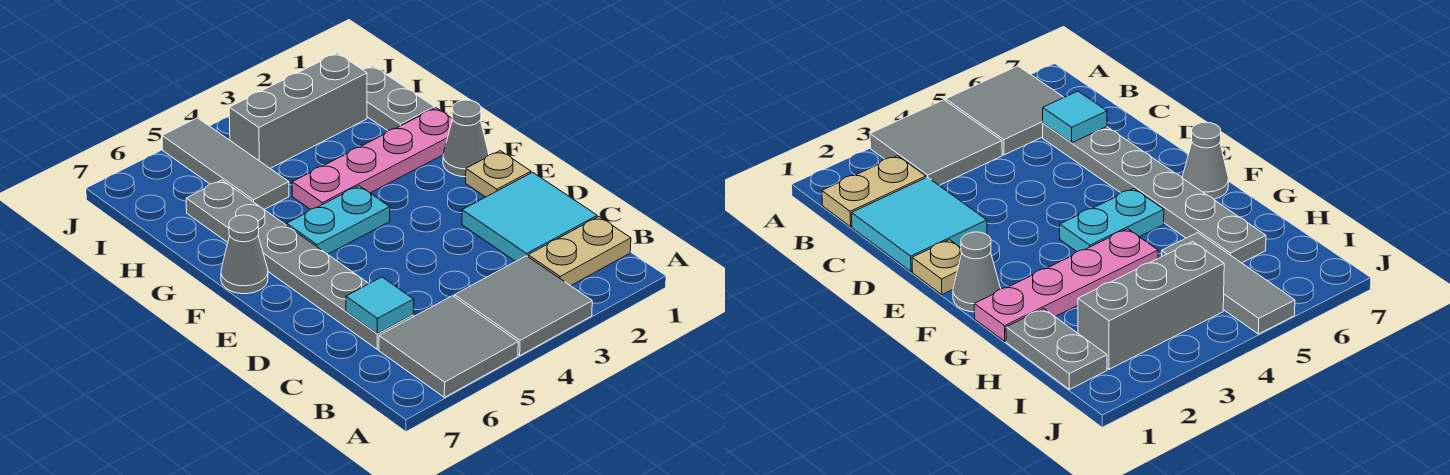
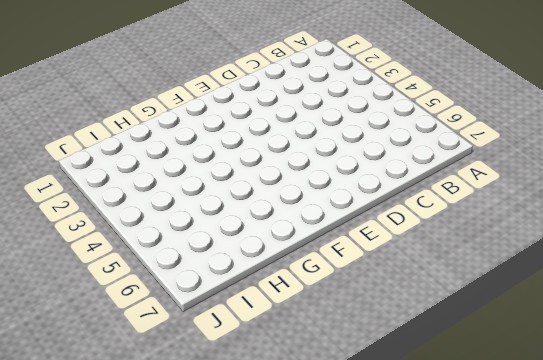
none -> grey tile A3:B4 level 1
none -> grey tile A5:B6 level 1
none -> tan plate B1:B2 level 1

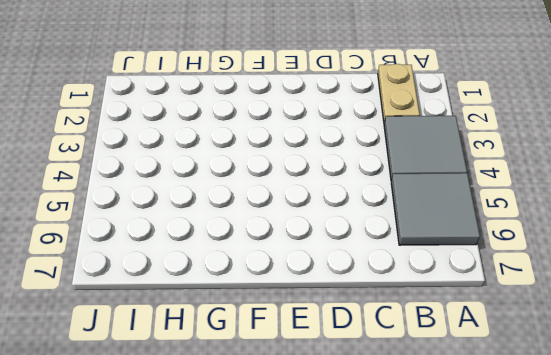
none -> cyan tile C1:D2 level 1
none -> grey plate C6:H6 level 1
none -> tan plate E1 level 1

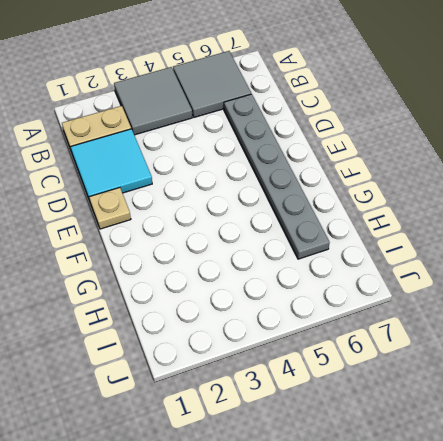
none -> grey cone F1 level 1
none -> cyan plate F4:F5 level 1
none -> grey cone F7 level 1

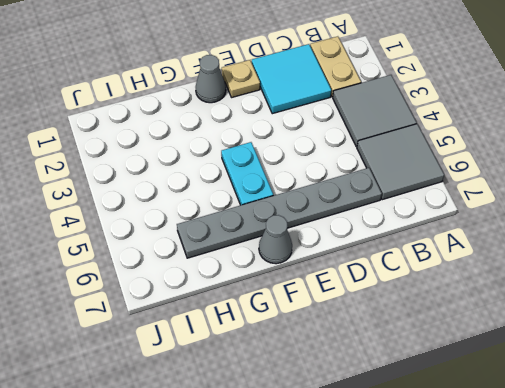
none -> pink plate G1:G4 level 1
none -> grey plate H1:I1 level 1
none -> grey tile H5:J5 level 1

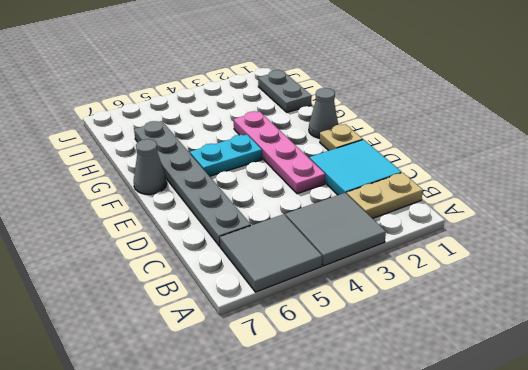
pink plate D3:G3 level 1 -> pink plate G1:G4 level 1
none -> grey tile H5:J5 level 1
none -> grey brick I2:I4 level 1
none -> cyan tile C6 level 2

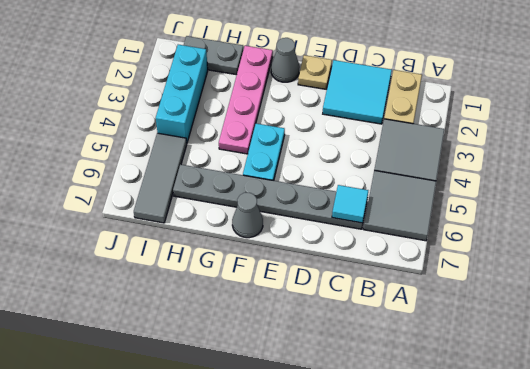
cyan brick I2:I4 level 1 -> grey brick I2:I4 level 1
grey tile I5:I7 level 1 -> grey tile H5:J5 level 1

